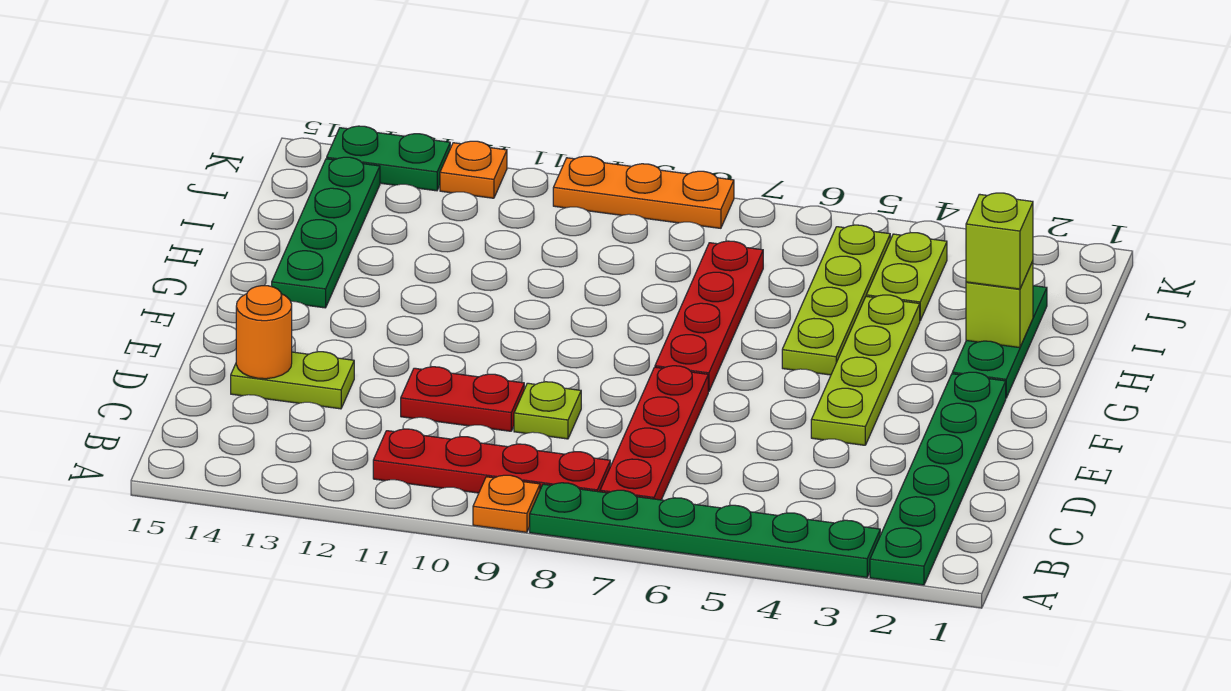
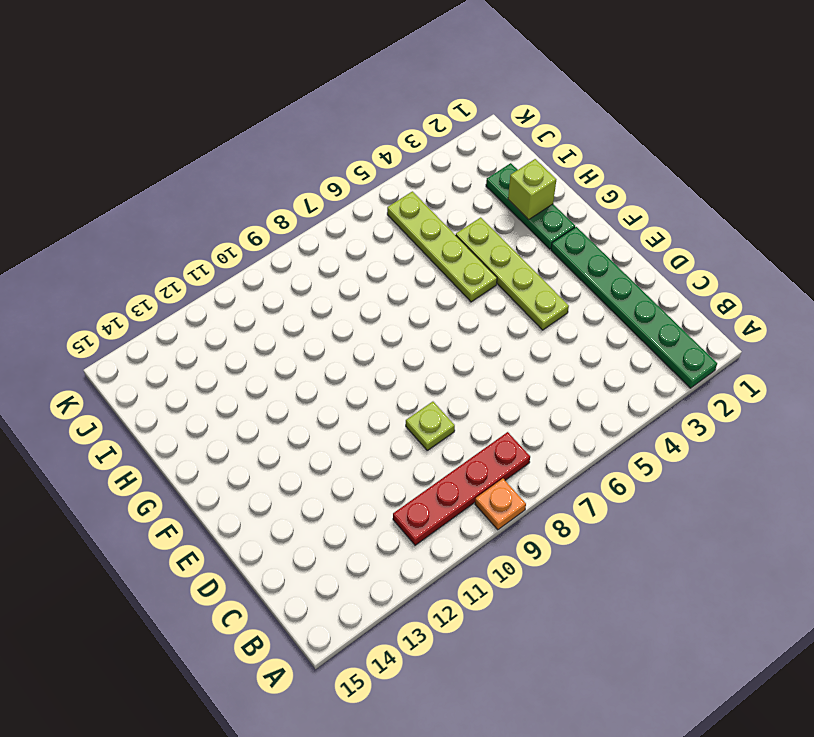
none -> green plate A3:A8 level 1
none -> red plate B7:E7 level 1
none -> red plate D10:D11 level 1

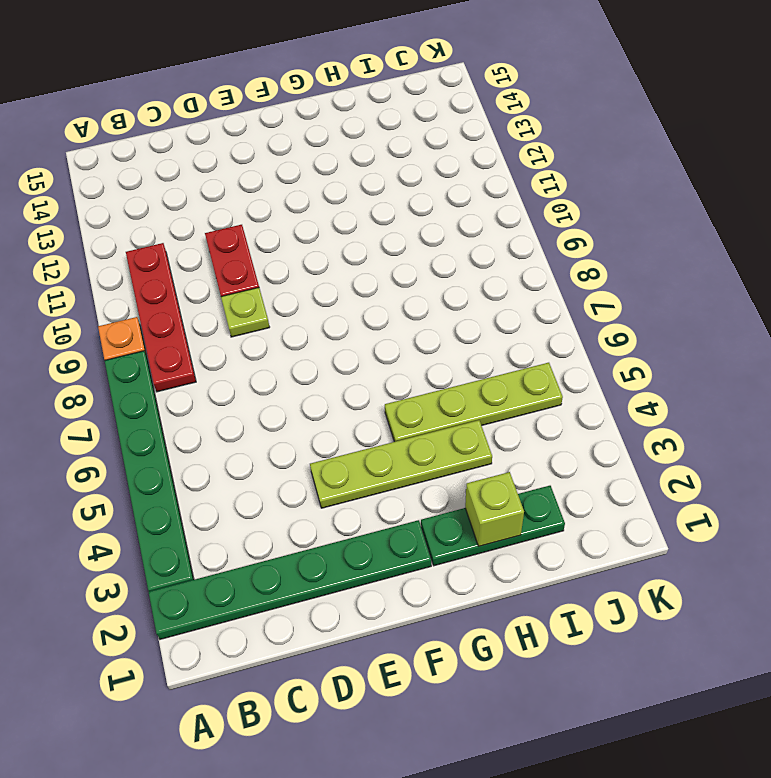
none -> red plate B7:E7 level 1
none -> lime plate D13:D14 level 1
none -> red plate F7:I7 level 1

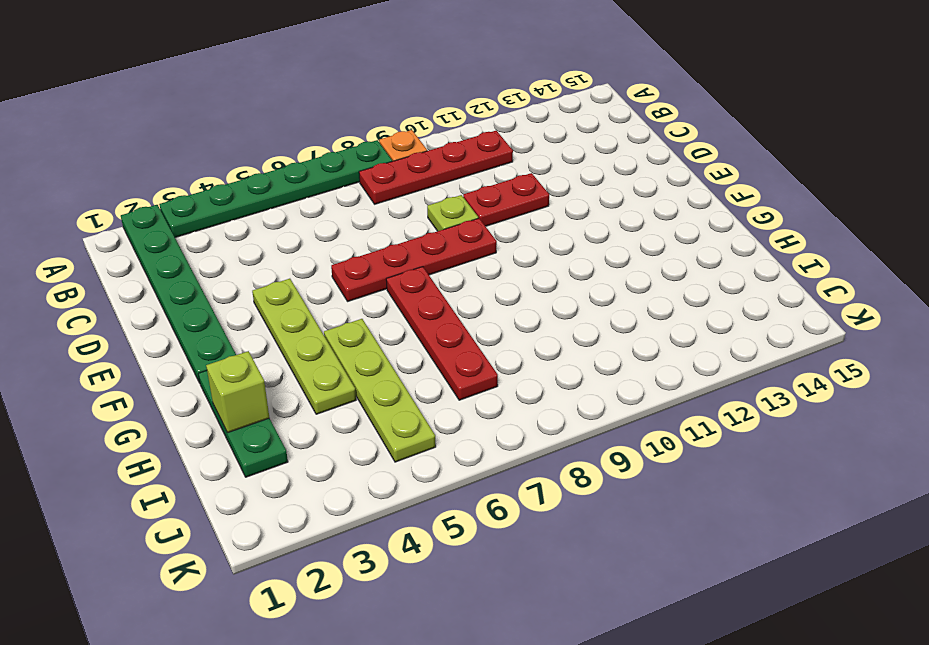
red plate E6:E9 level 1 -> red plate B7:E7 level 1
none -> lime plate D13:D14 level 1
none -> green plate G14:J14 level 1
none -> lime plate I4:J4 level 1

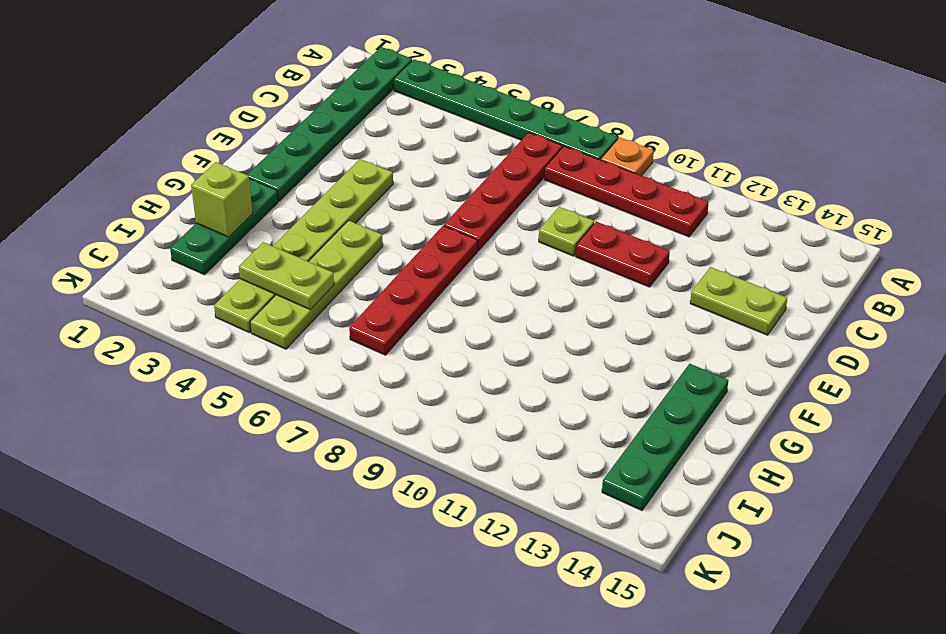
lime plate I4:I5 level 2 -> none
none -> orange plate K8:K10 level 1
none -> orange plate K12 level 1
none -> green plate K13:K14 level 1

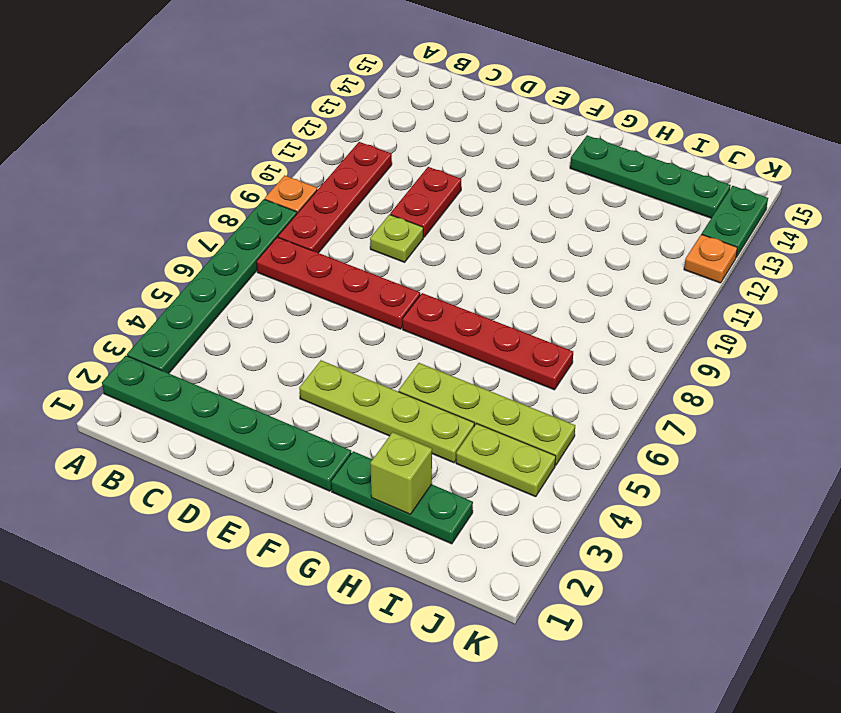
none -> lime plate D13:D14 level 1
none -> orange plate K8:K10 level 1
none -> orange round brick D14 level 2

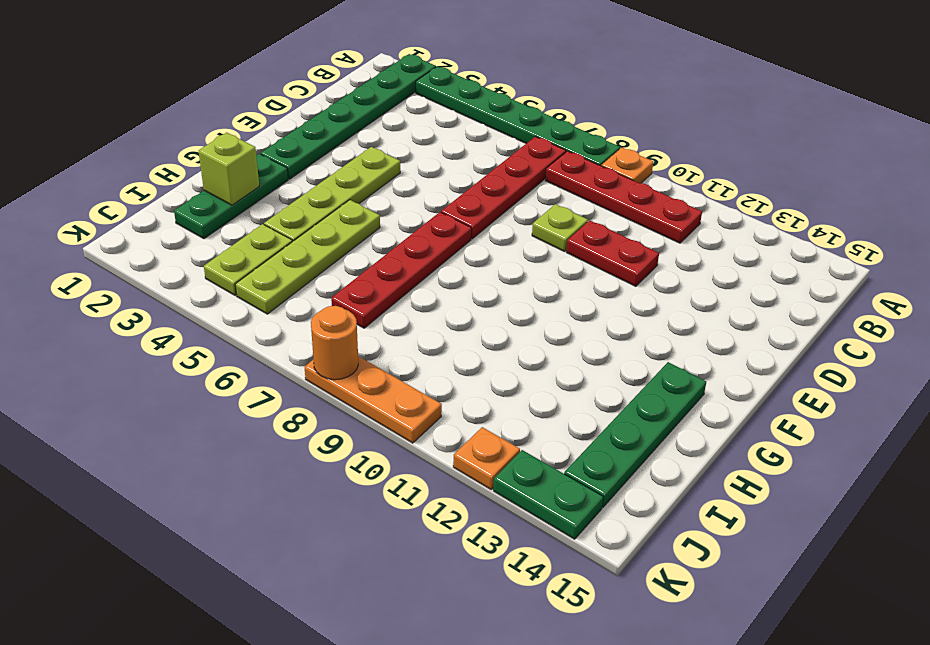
orange round brick K8 level 2 -> orange round brick D14 level 2
none -> lime plate D13:D14 level 1
none -> lime brick H2 level 3

